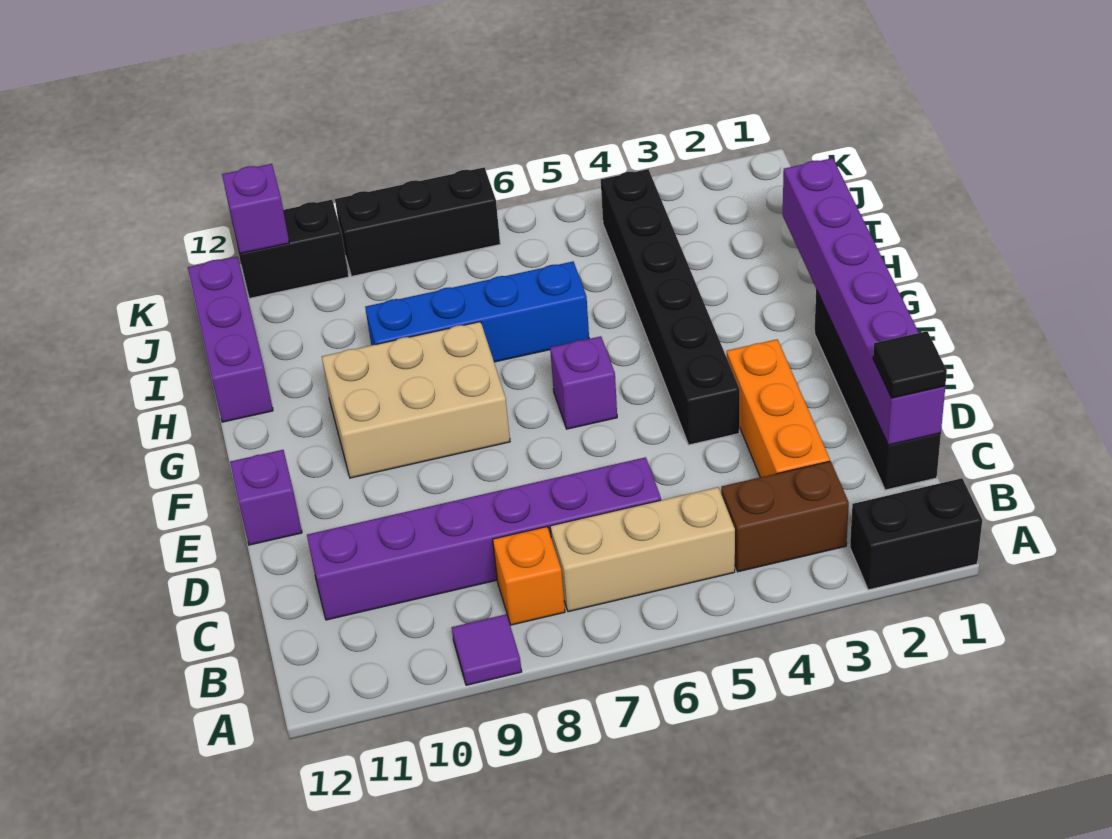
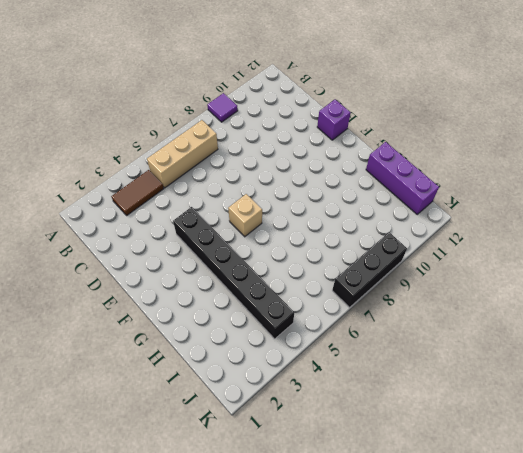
brown tile B3:B4 level 1 -> brown brick B3:B4 level 1
tan brick F6 level 1 -> purple brick F6 level 1
none -> black brick A1:A2 level 1
none -> orange brick B8 level 1
none -> black brick C1:F1 level 1

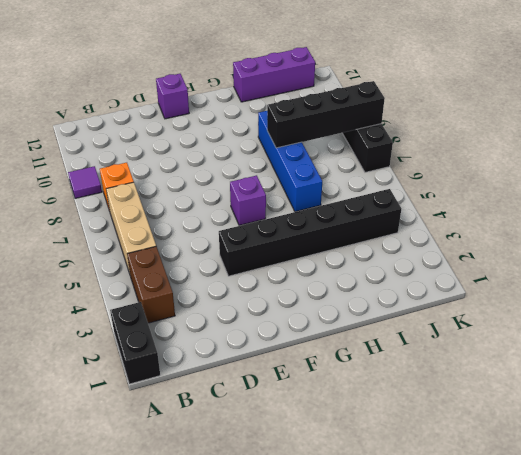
black brick H8:K8 level 2 -> black brick C1:F1 level 1
none -> orange brick C3:E3 level 1
none -> purple brick C6:C11 level 1
none -> tan brick F8:G10 level 1

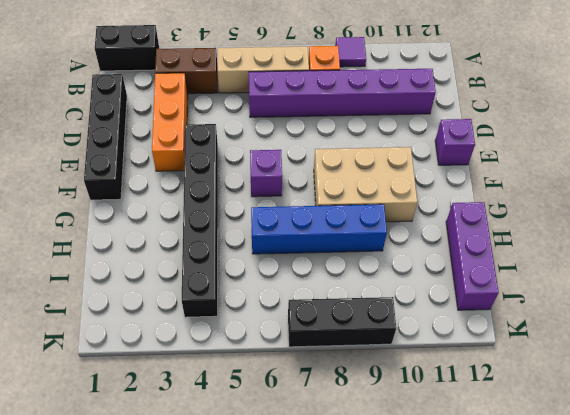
none -> black brick K10:K11 level 1
none -> purple brick C1:H1 level 2
none -> purple brick K11 level 2

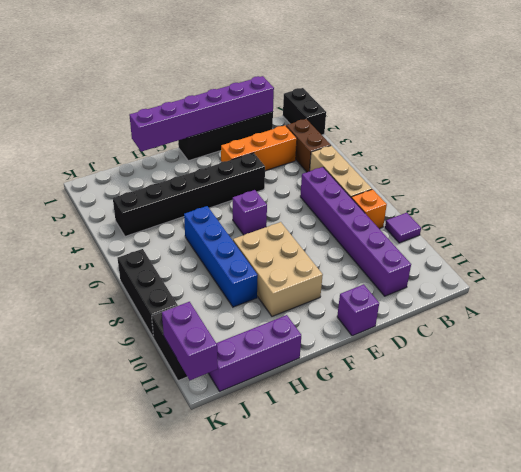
purple brick K11:K12 level 2 -> purple brick K11 level 2
none -> black tile C1 level 3

